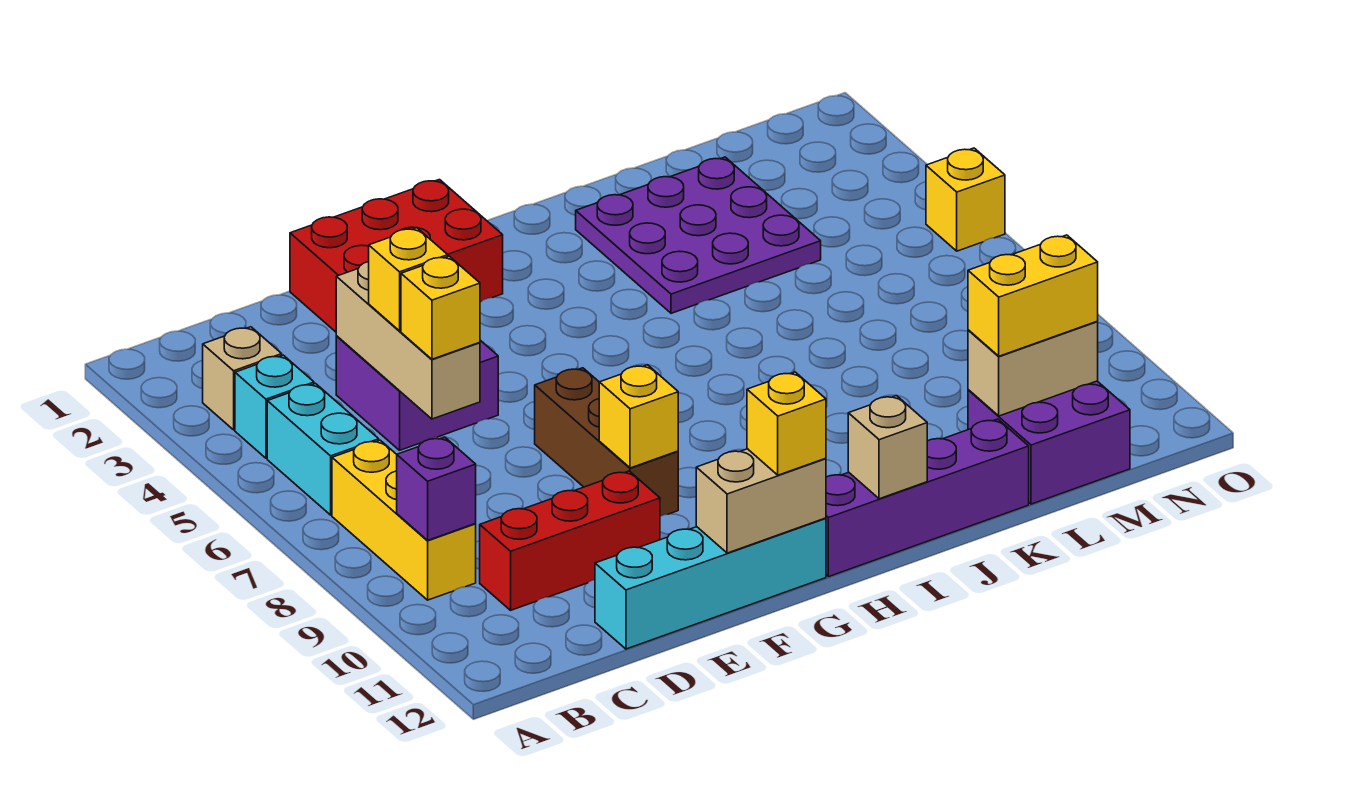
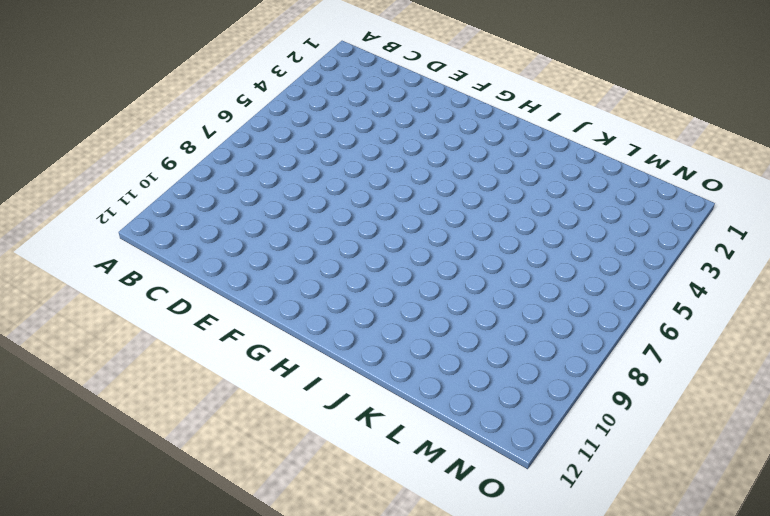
none -> tan brick B3 level 1
none -> cyan brick B4 level 1
none -> cyan brick B5:B6 level 1

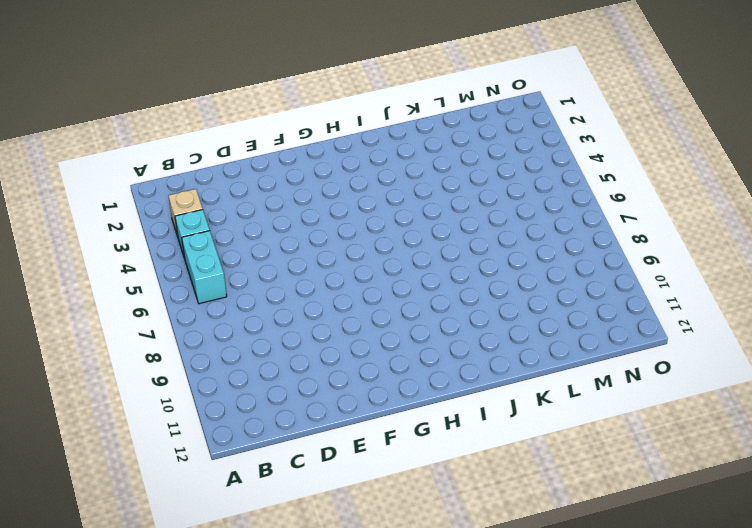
none -> yellow brick B7:B9 level 1
none -> red brick C10:E10 level 1
none -> purple brick D4:E5 level 1

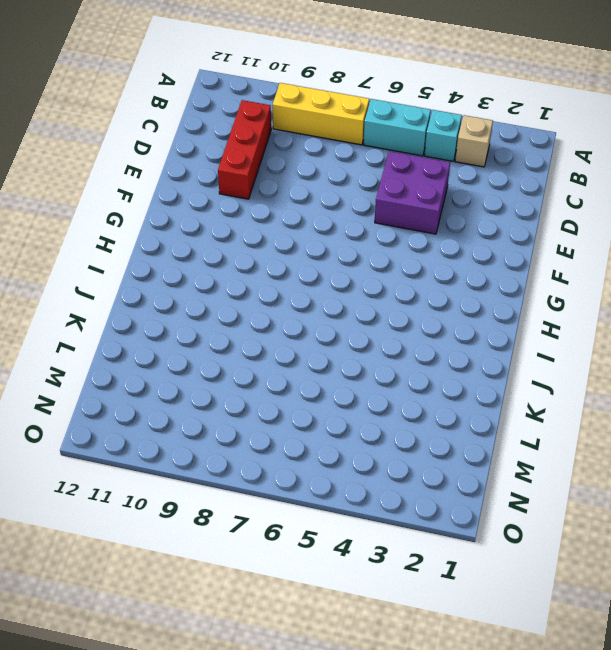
none -> cyan brick D12:G12 level 1
none -> red brick E1:G2 level 1
none -> brown brick F7:F9 level 1

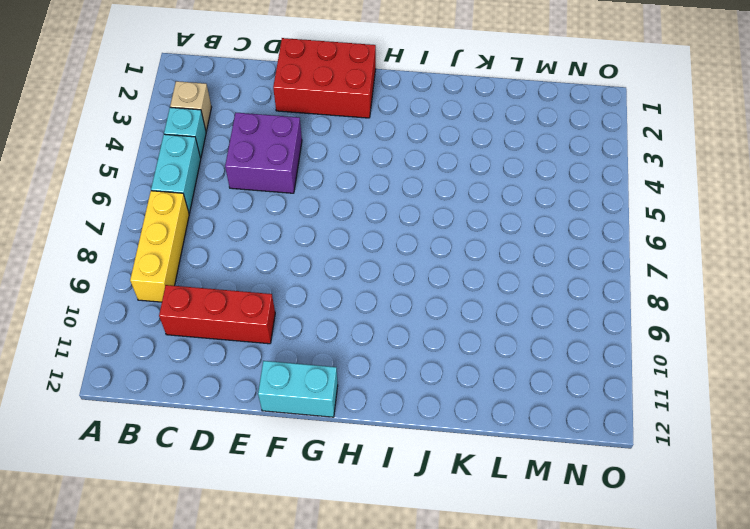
cyan brick F12:G12 level 1 -> cyan brick D12:G12 level 1
none -> brown brick F7:F9 level 1
none -> purple brick H12:K12 level 1
none -> purple plate J2:L4 level 1

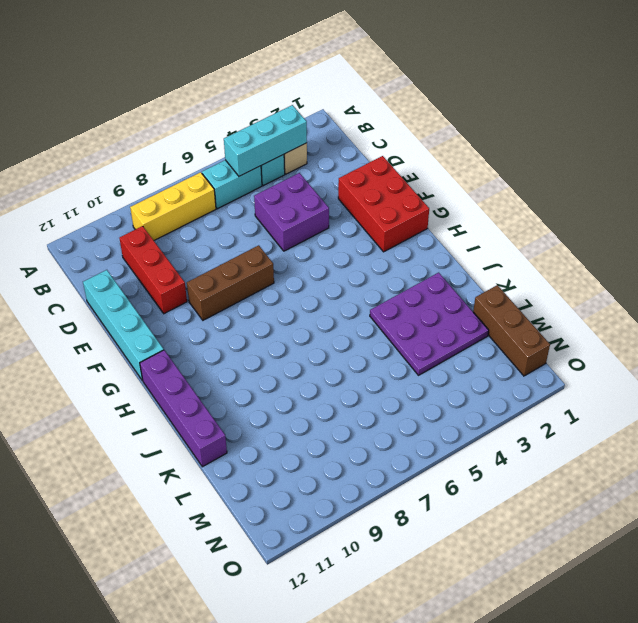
cyan brick B3:B5 level 2 -> none
brown brick L1:N1 level 1 -> none
none -> purple brick L11:M12 level 1
none -> yellow brick O5 level 1
none -> purple brick B9 level 2

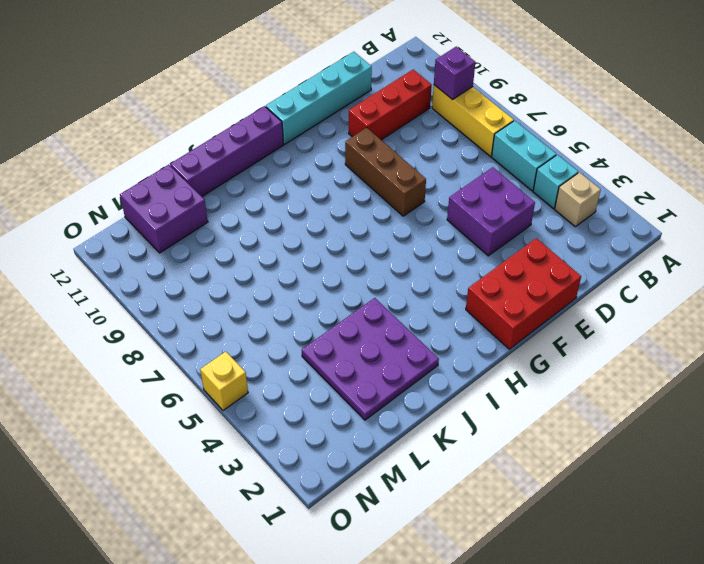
none -> tan brick D4:D6 level 2
none -> yellow brick F9 level 2
none -> tan brick F12:G12 level 2

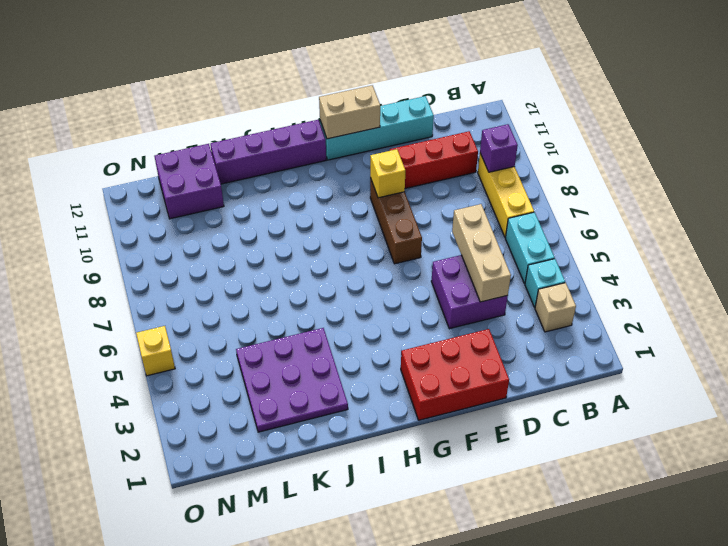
none -> tan brick I12 level 2
none -> tan brick L11:M11 level 2
none -> yellow brick D5 level 3

